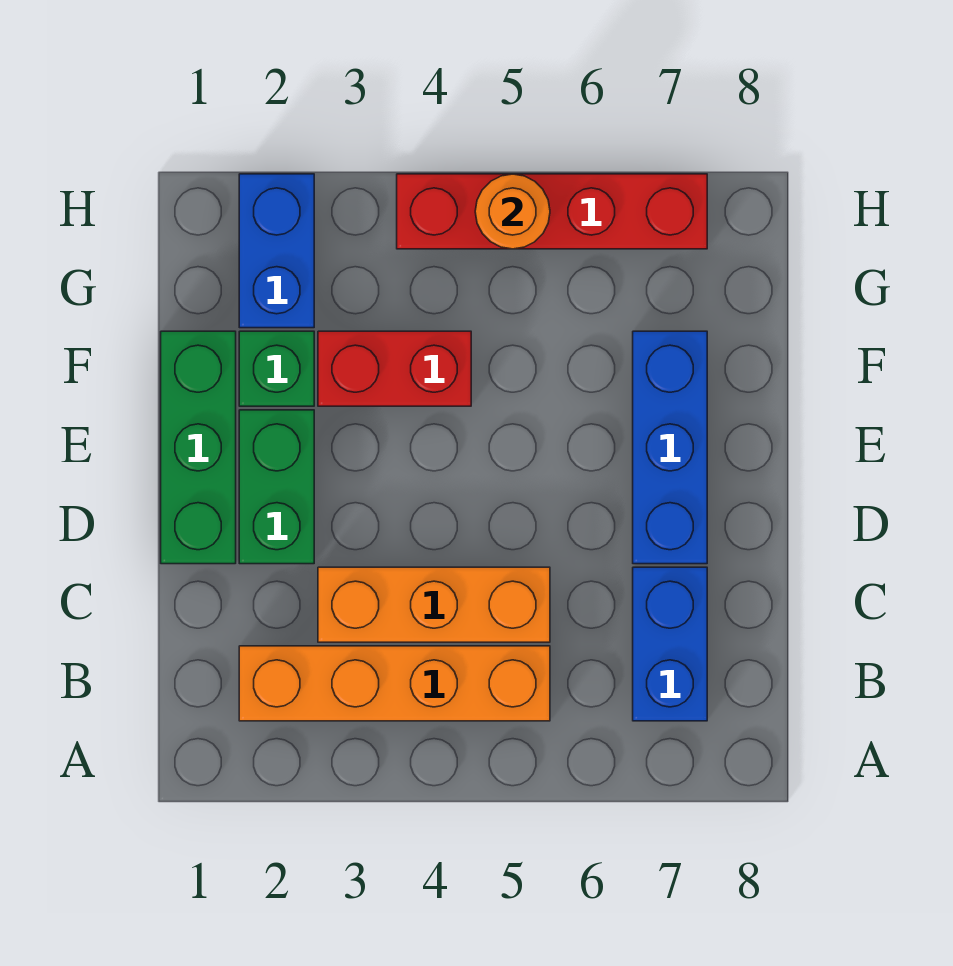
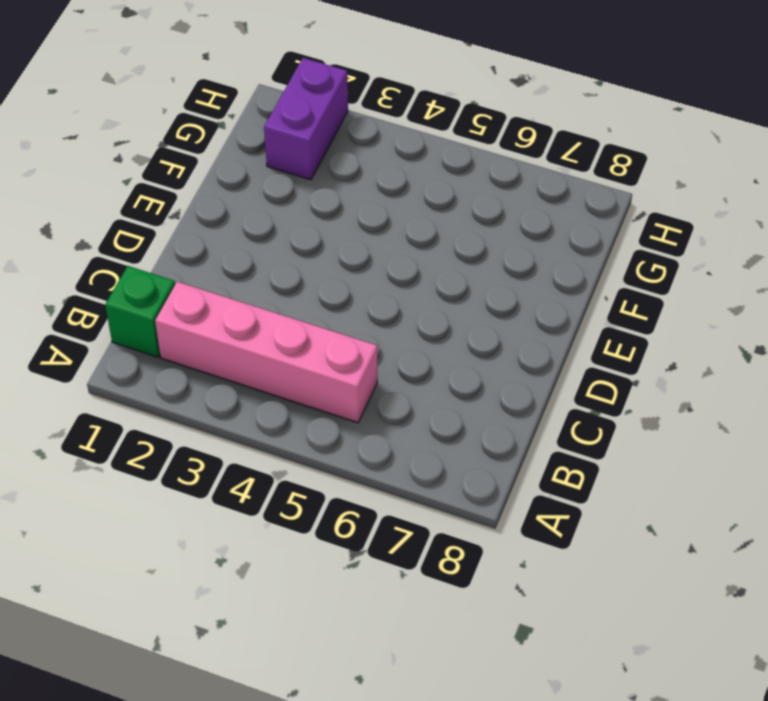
green brick B1 level 1 -> green brick F2 level 1
pink brick B2:B5 level 1 -> orange brick B2:B5 level 1
purple brick G2:H2 level 1 -> blue brick G2:H2 level 1
none -> blue brick B7:C7 level 1
none -> orange brick C3:C5 level 1

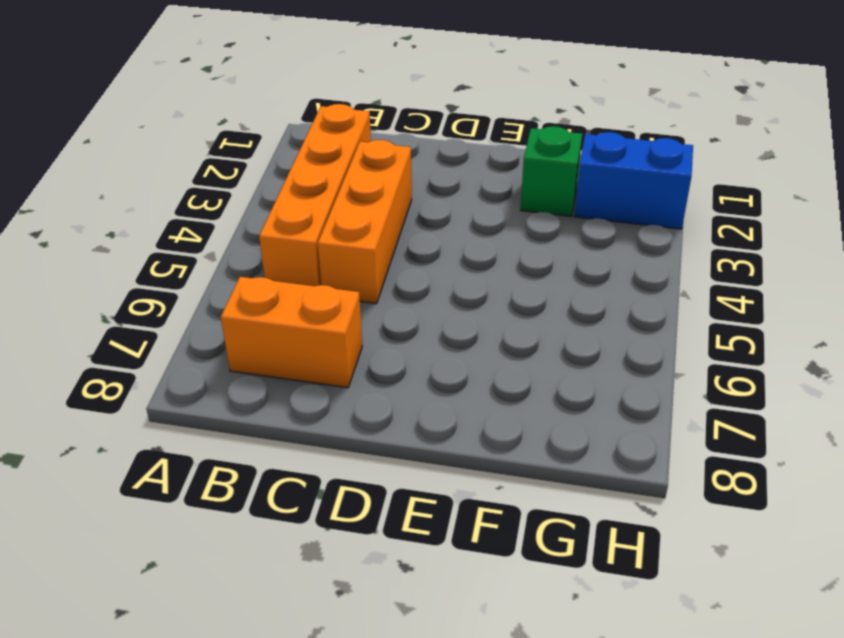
orange brick B7:C7 level 1 -> blue brick B7:C7 level 1
none -> green brick D1:F1 level 1
none -> green brick D2:E2 level 1

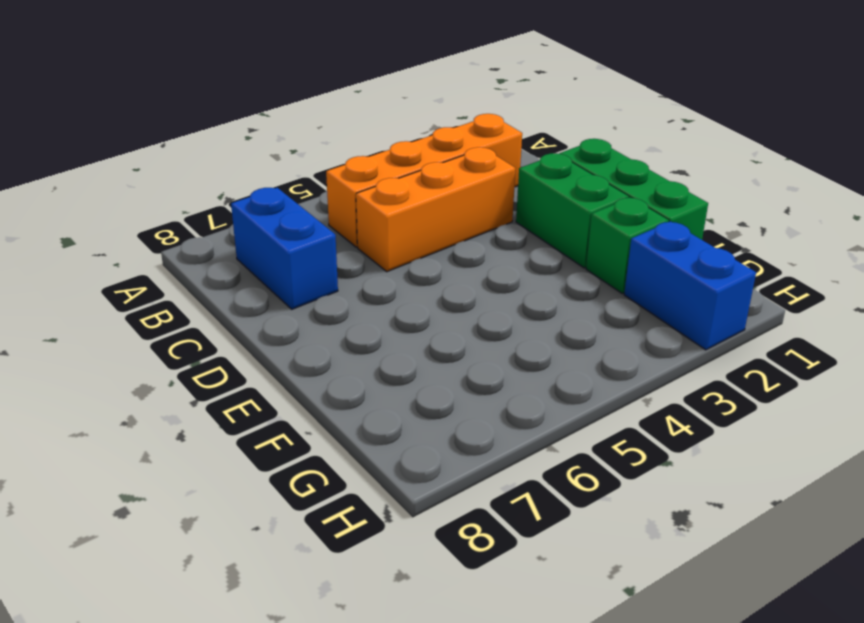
none -> blue brick D7:F7 level 1
none -> red brick F3:F4 level 1

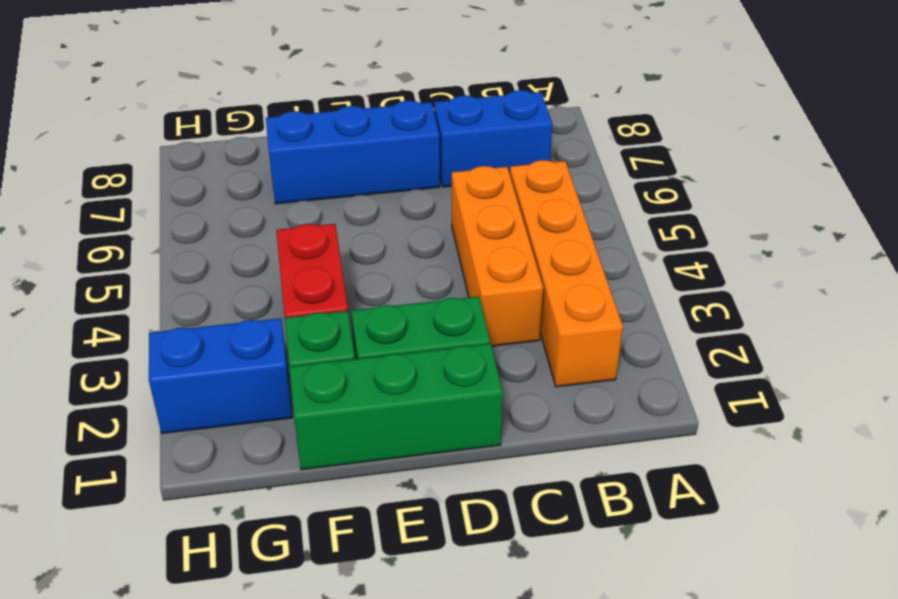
none -> red brick H4:H7 level 1
none -> orange round brick H5 level 2

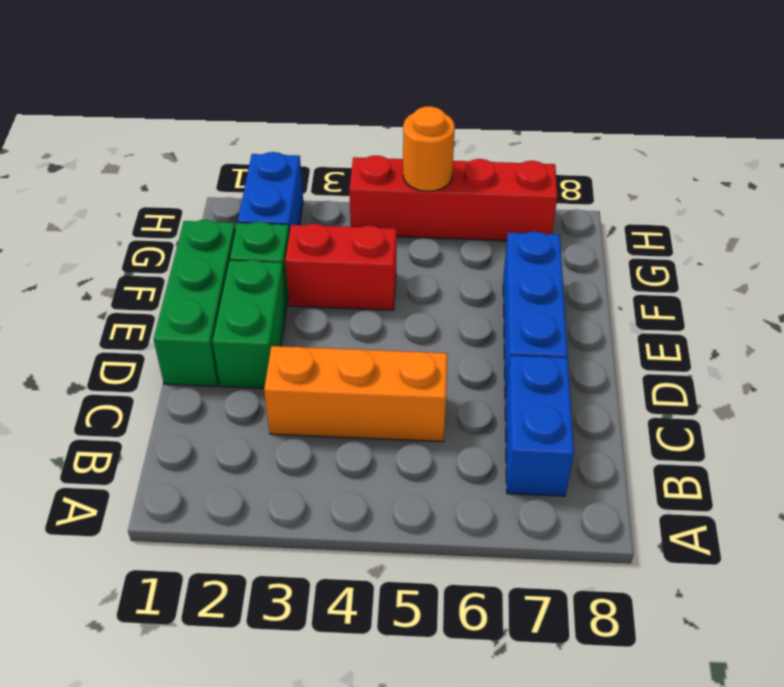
none -> orange brick B2:B5 level 1

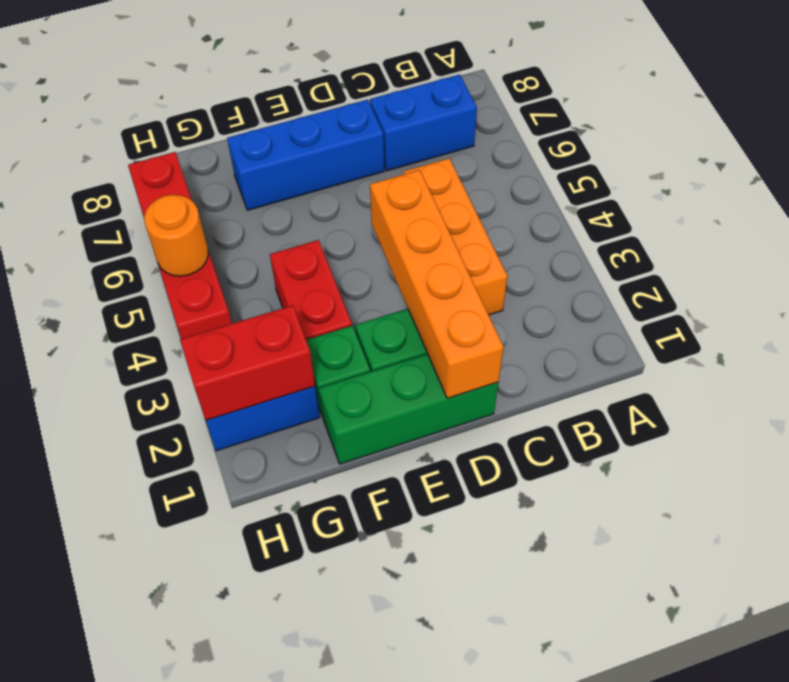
orange brick D1:D4 level 2 -> orange brick B2:B5 level 1
red brick G2:H2 level 2 -> none

